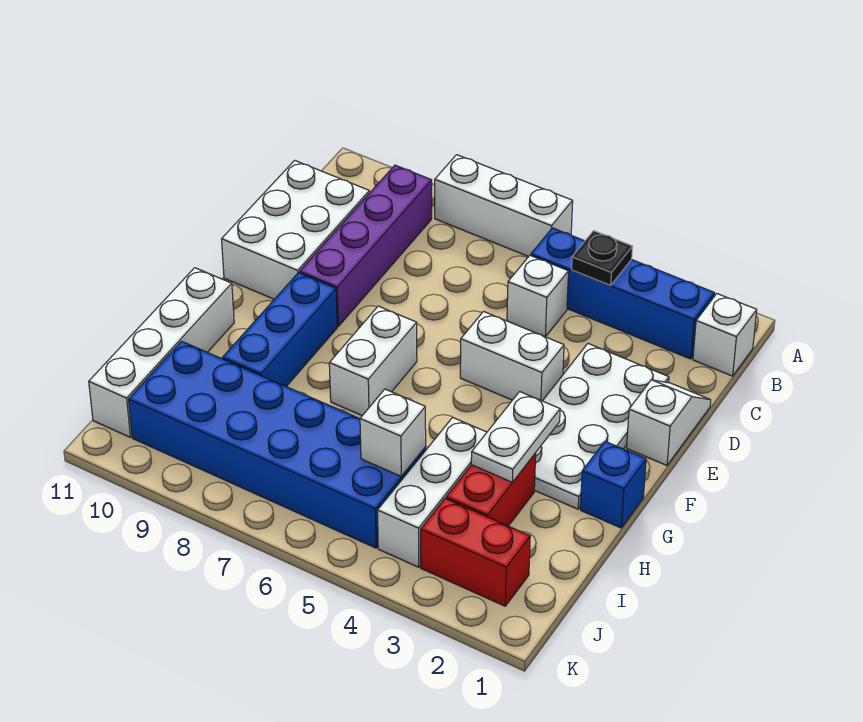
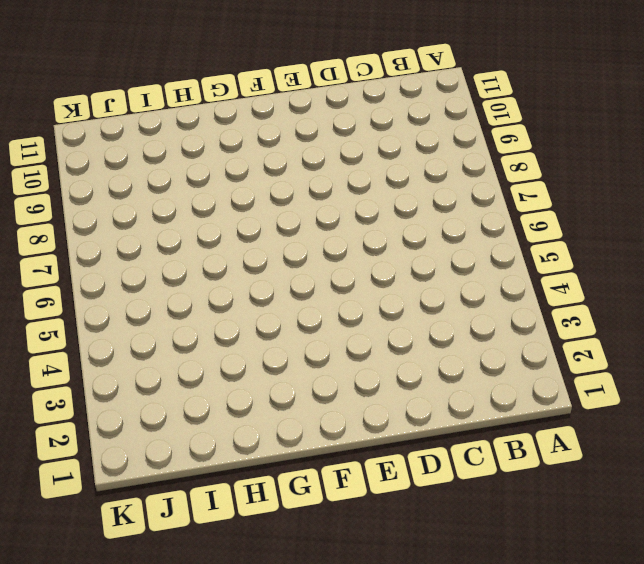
none -> white brick A6:A8 level 1
none -> white brick B1 level 1
none -> blue brick B2:B5 level 1

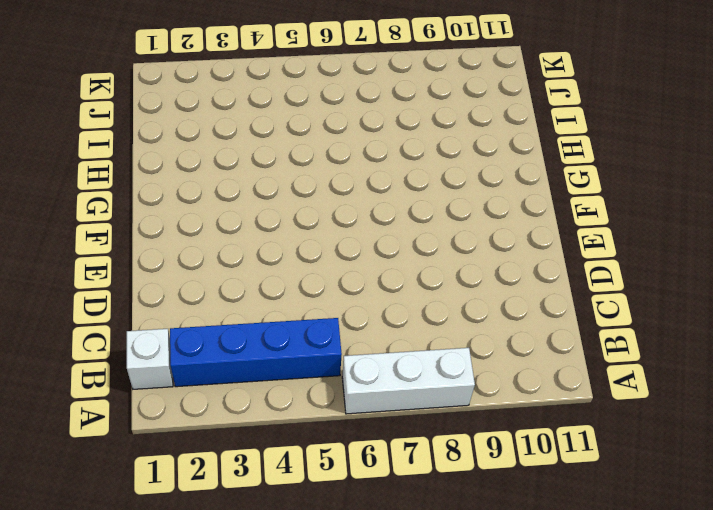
none -> purple brick B9:E9 level 1
none -> white brick C5 level 1
none -> white brick C10:E11 level 1

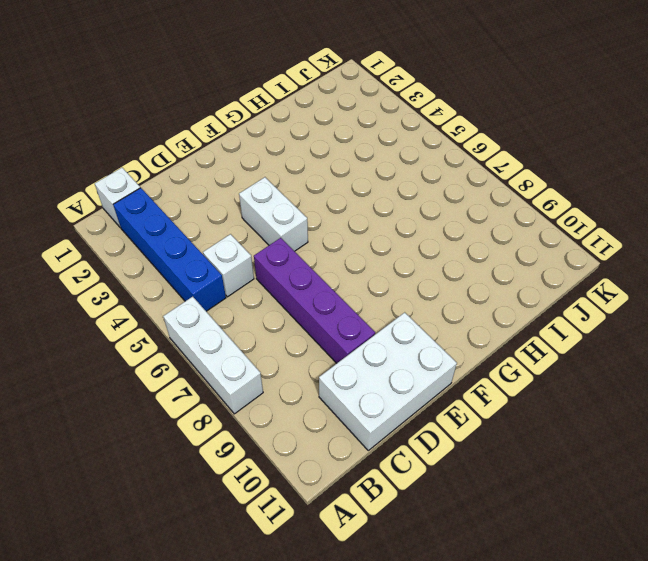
purple brick D6:D9 level 1 -> purple brick B9:E9 level 1
none -> white slope D1:E1 level 1 top E
none -> white plate D2:G3 level 1
none -> white brick F7:G7 level 1

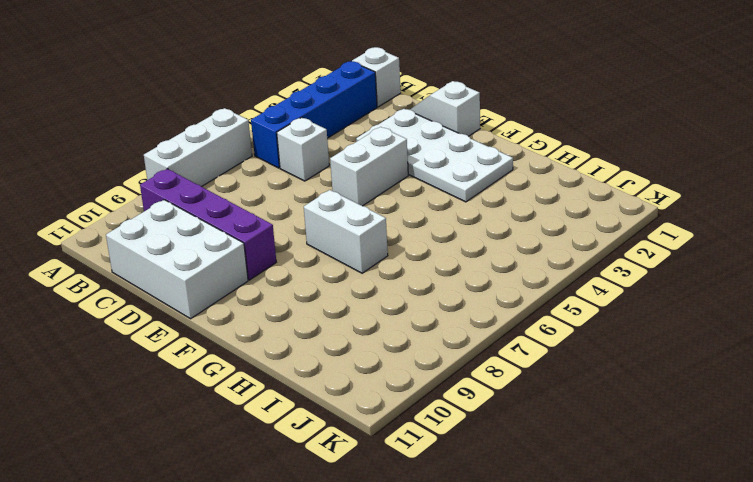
none -> blue brick F9:H9 level 1
none -> blue brick G1 level 1
none -> white brick G11:J11 level 1

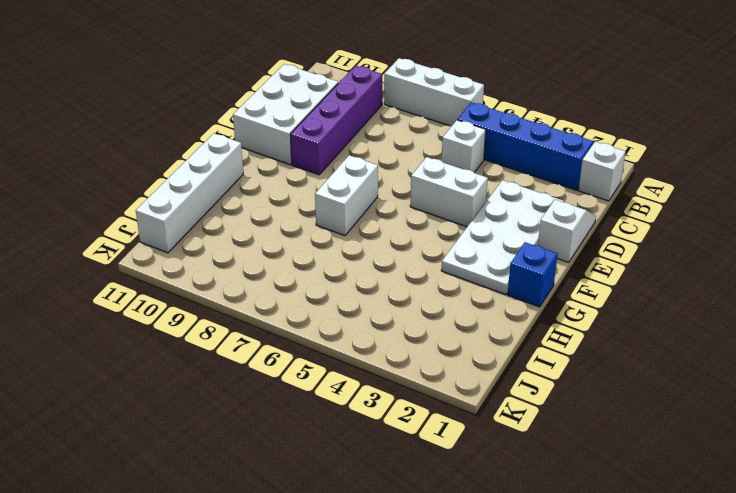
none -> blue brick F9:H9 level 1
none -> red brick H3:I3 level 1
none -> white brick H4:J4 level 1

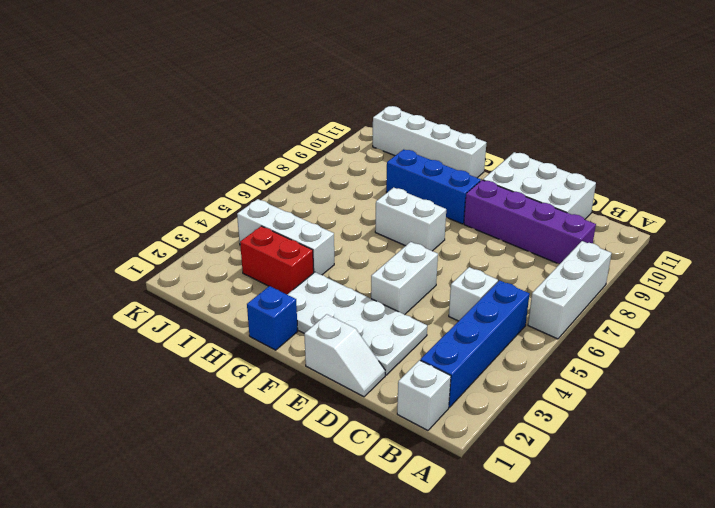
none -> blue brick I5:J10 level 1
none -> red brick J2:J3 level 1
none -> black plate B4 level 2

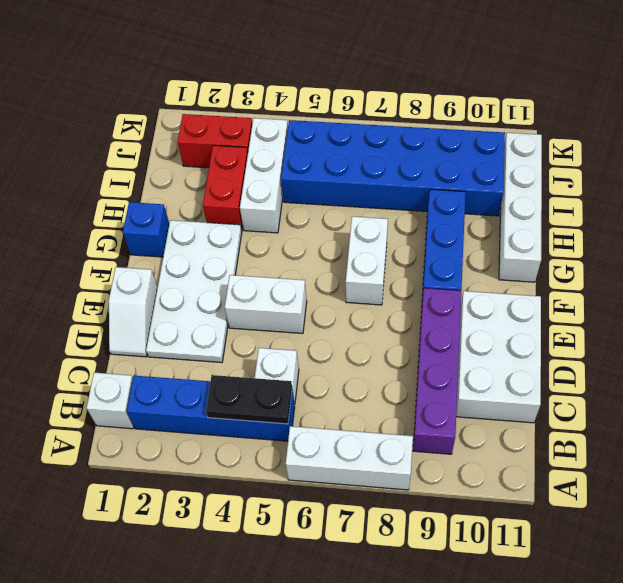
black plate B4:B5 level 2 -> black plate B4 level 2
none -> white plate G3:H3 level 2
none -> white brick I5 level 2

